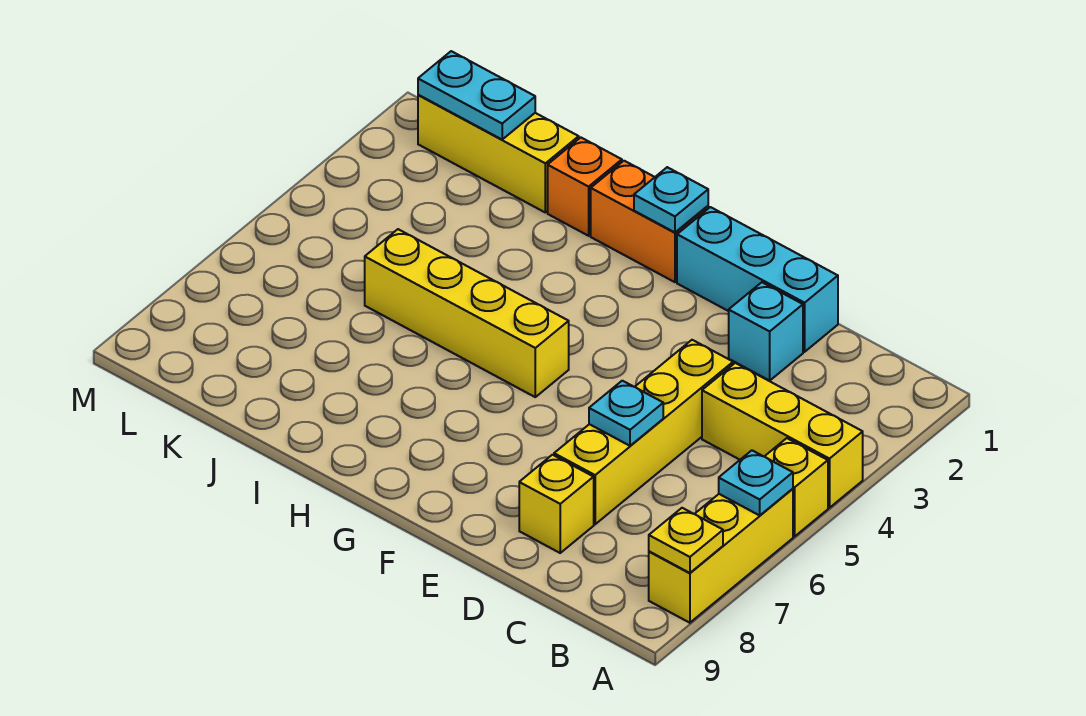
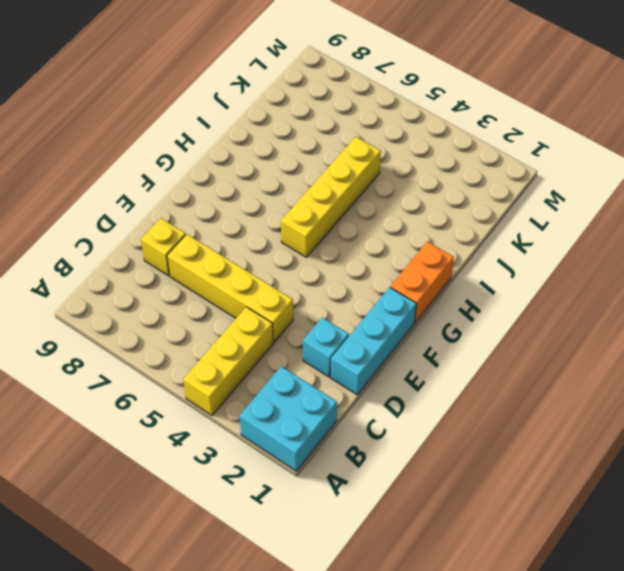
cyan brick A1:B2 level 1 -> none
none -> yellow brick A5 level 1
none -> yellow brick A6:A8 level 1
none -> orange brick I1 level 1

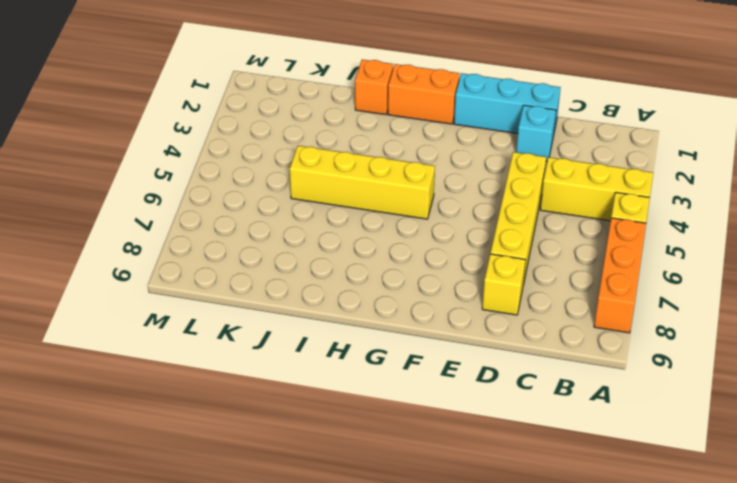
orange brick A6:A8 level 1 -> yellow brick A6:A8 level 1
none -> yellow brick J1:L1 level 1
none -> cyan plate A6 level 2
none -> yellow plate A8 level 2

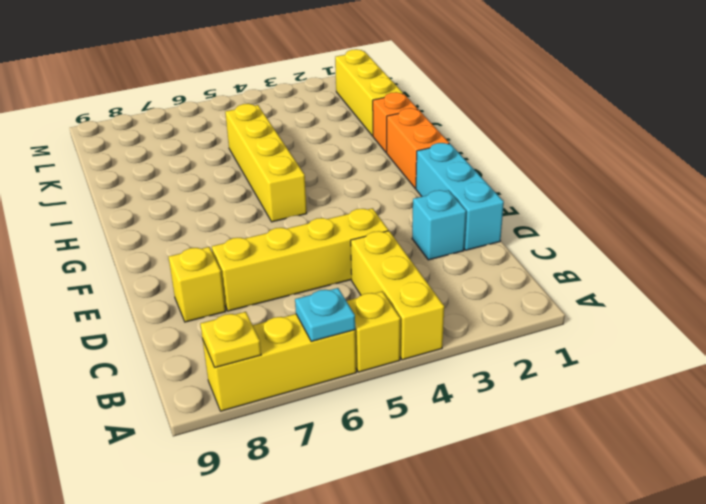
none -> cyan plate D6 level 2
none -> cyan plate G1 level 2
none -> cyan plate K1:L1 level 2

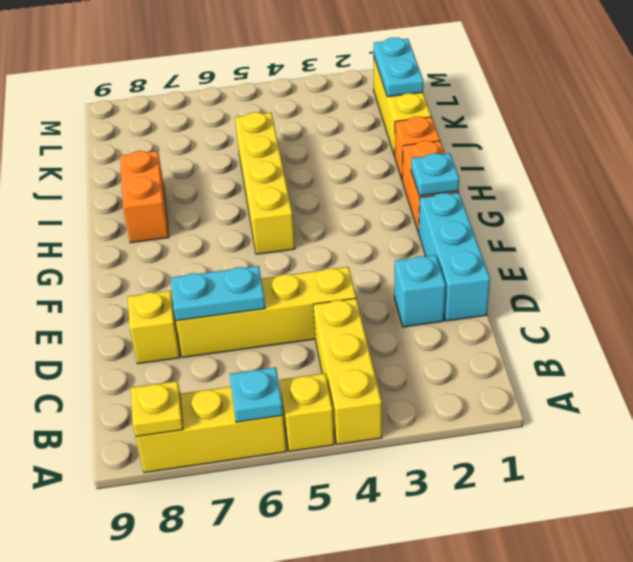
cyan plate D6:D7 level 2 -> cyan plate D6 level 2
orange brick H8:I8 level 1 -> none

